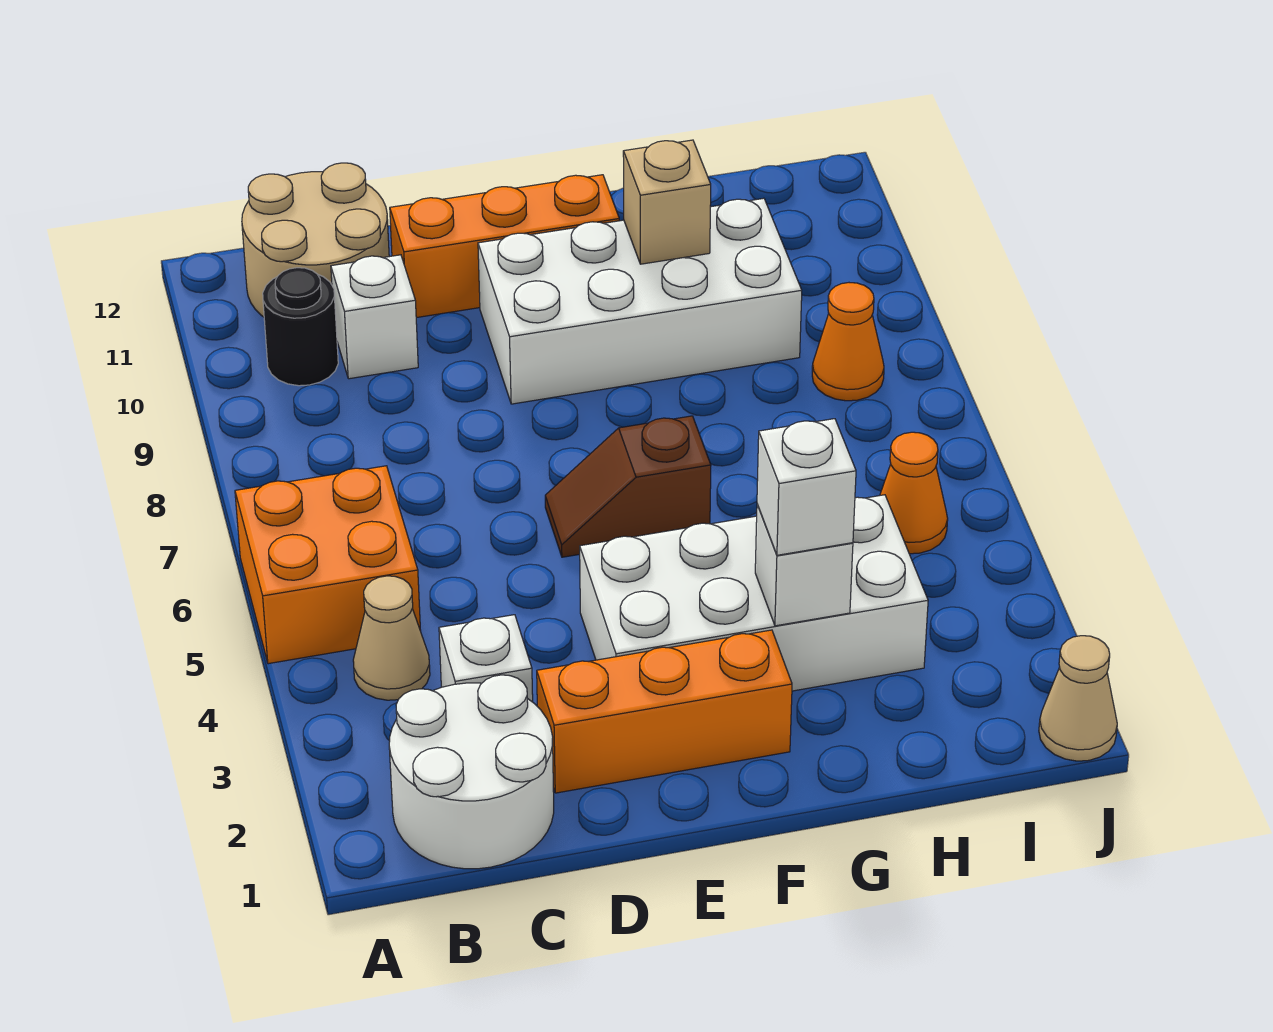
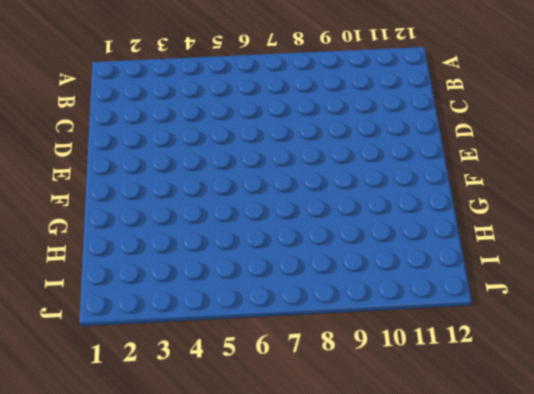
none -> orange brick A5:B6 level 1
none -> white round brick B1:C2 level 1
none -> tan cone B4 level 1

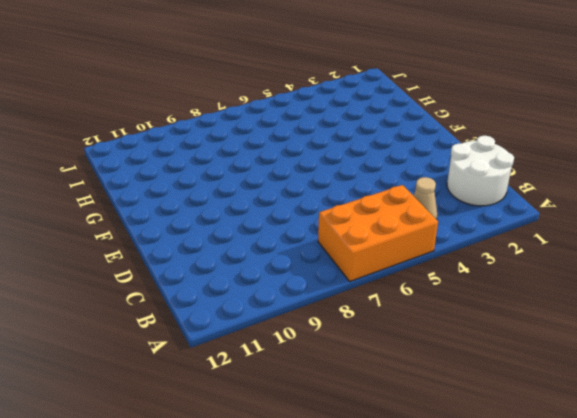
orange brick A5:B7 level 1 -> orange brick A5:B6 level 1
none -> black round brick B10 level 1
none -> tan round brick B11:C12 level 1
none -> white brick C3 level 1

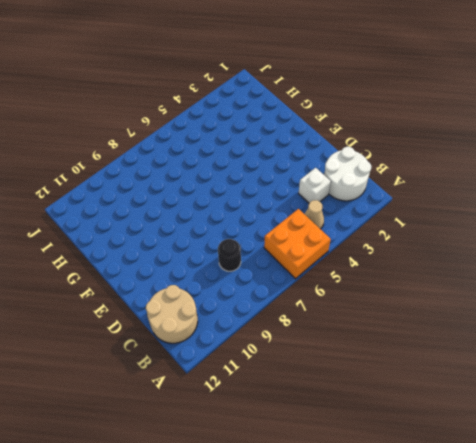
black round brick C8 level 1 -> black round brick B10 level 1
none -> white brick C10 level 1
none -> orange brick D2:F2 level 1
none -> orange brick D11:F11 level 1

